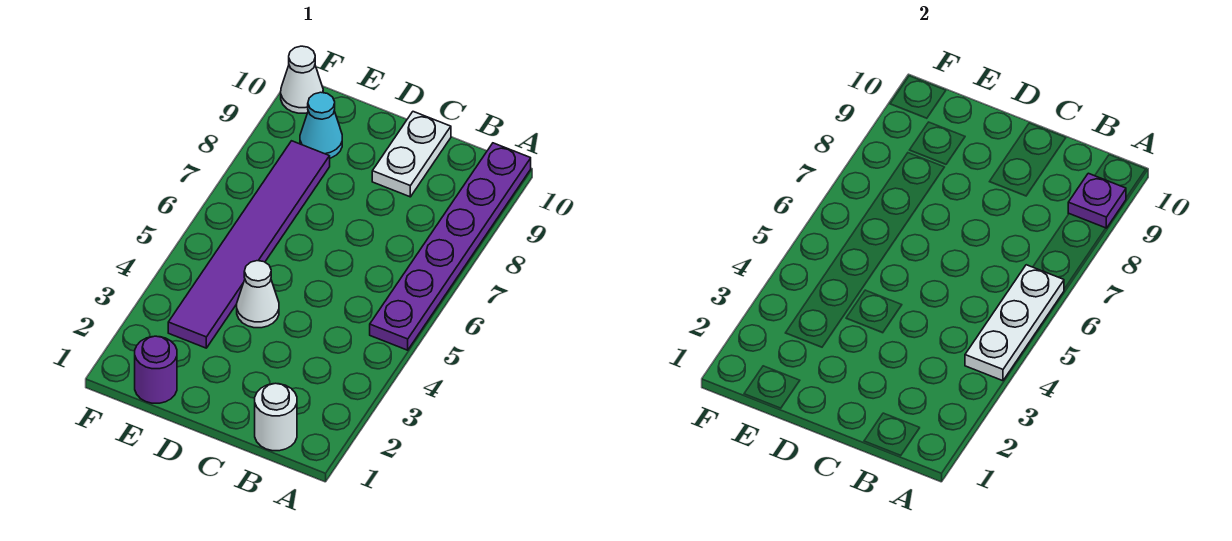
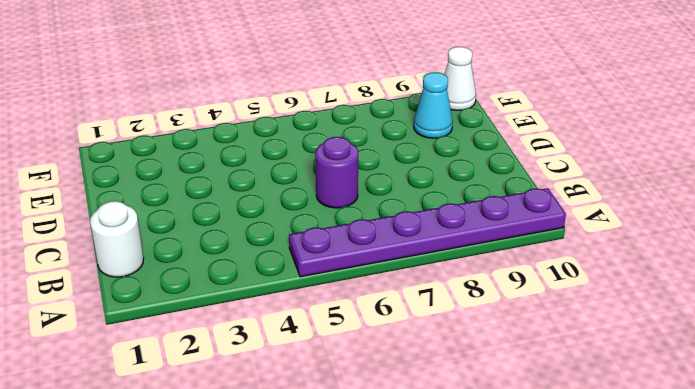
purple round brick C6 level 1 -> purple round brick E1 level 1
none -> white plate C9:C10 level 1
none -> white cone D4 level 1

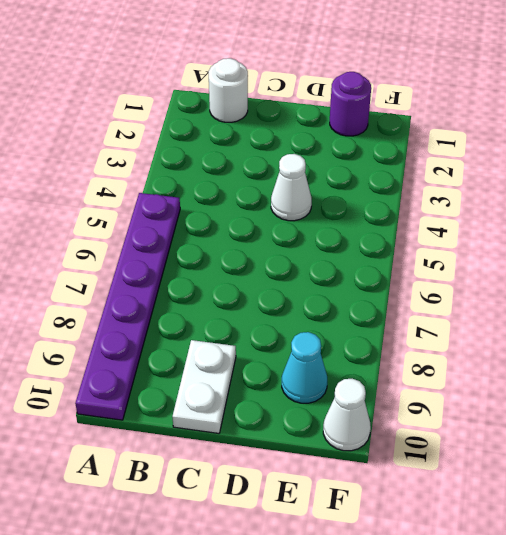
none -> purple tile E3:E8 level 1
none -> white plate A4:A6 level 2

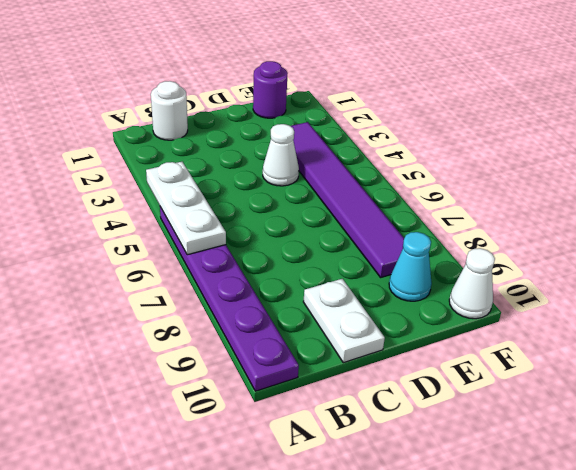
none -> purple plate A9 level 2

